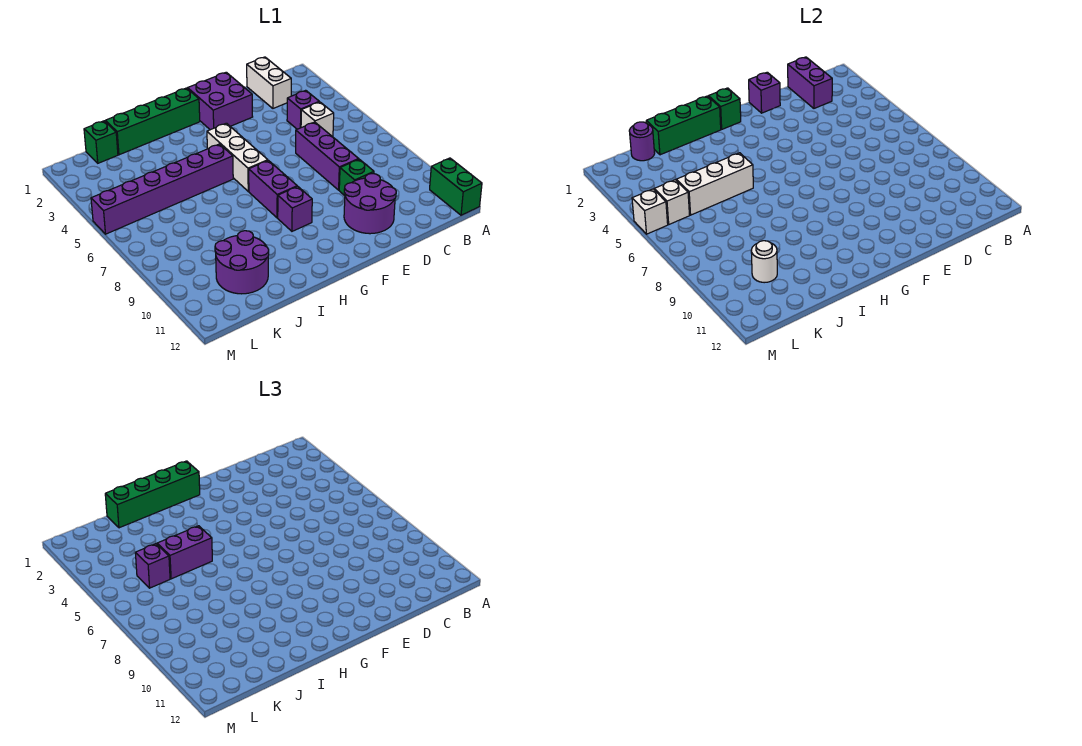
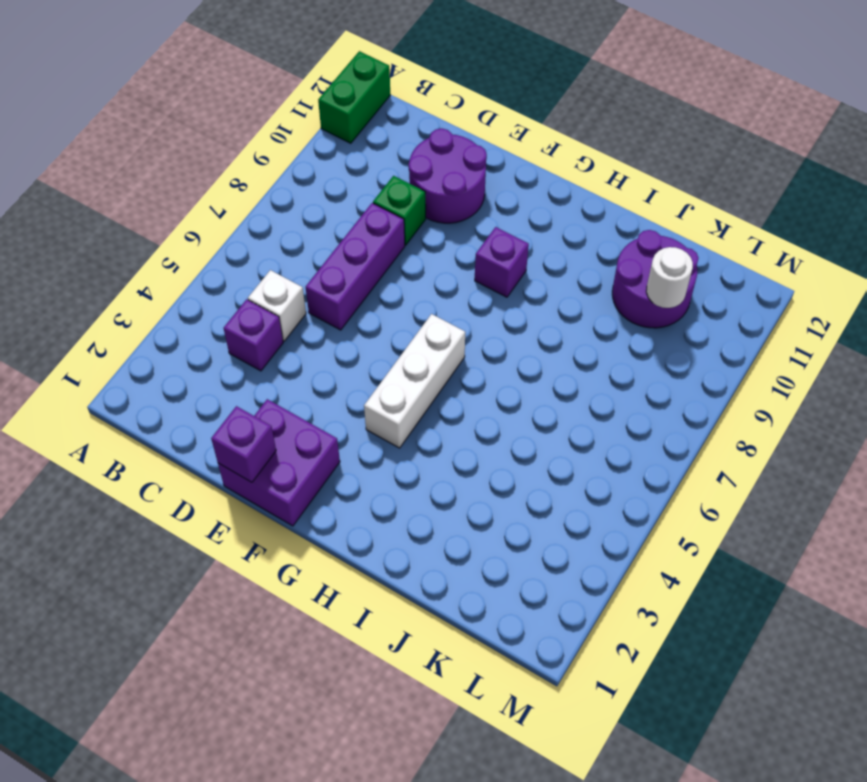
none -> white brick C1:C2 level 1
none -> green brick G1:J1 level 1
none -> purple brick G7:G8 level 1

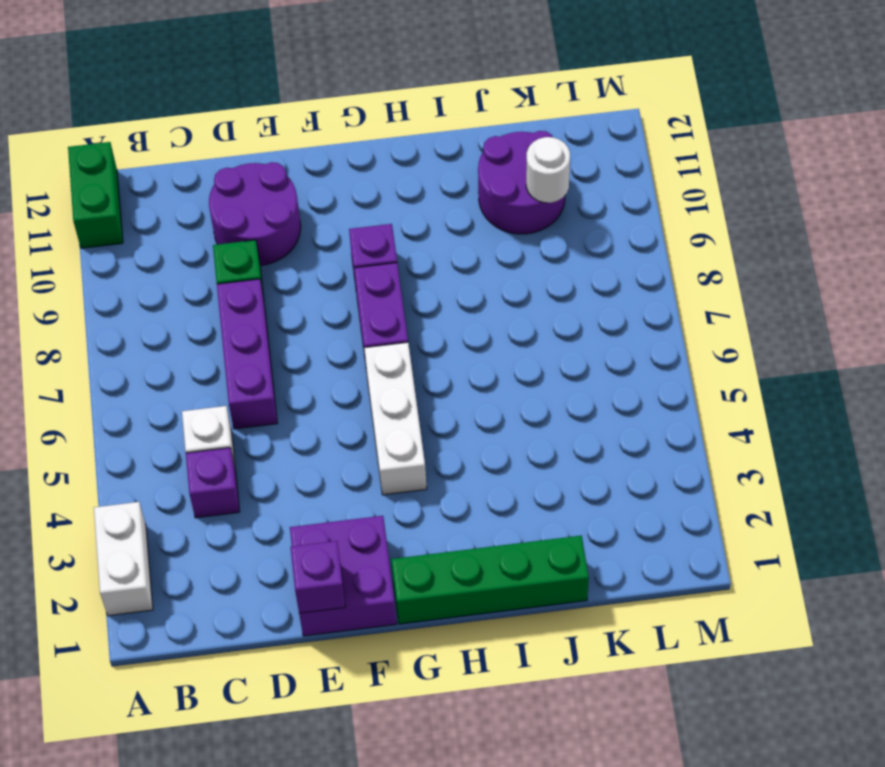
white brick A2:A3 level 1 -> white brick C1:C2 level 1
none -> purple brick H5:M5 level 1
none -> green brick K1 level 1
none -> purple brick C1:C2 level 2

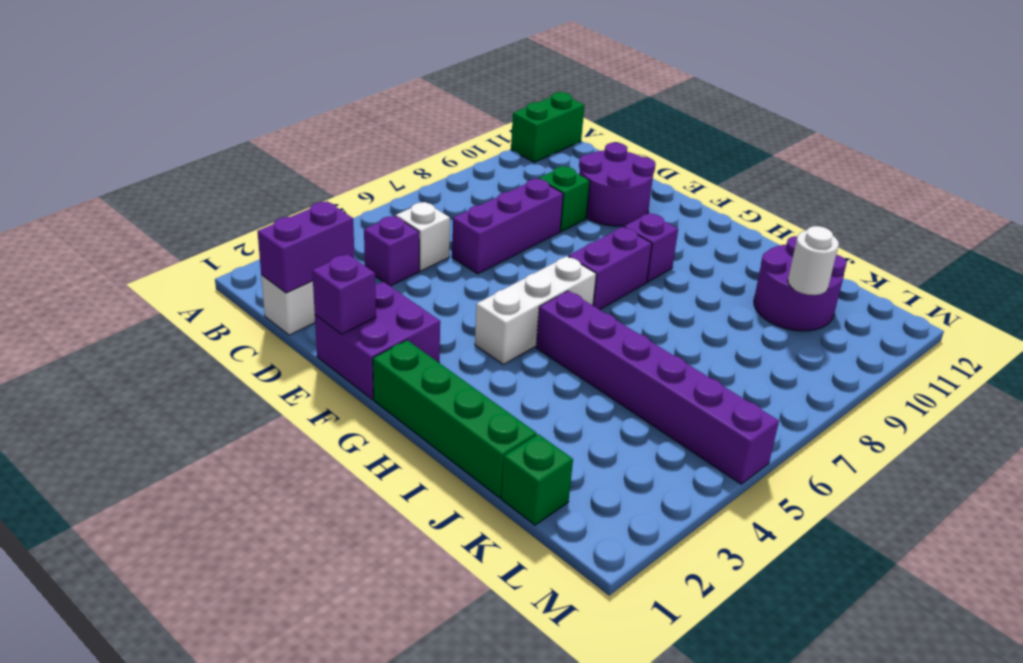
none -> green brick G1 level 2
none -> green brick H1:J1 level 2
none -> white brick I5:K5 level 2

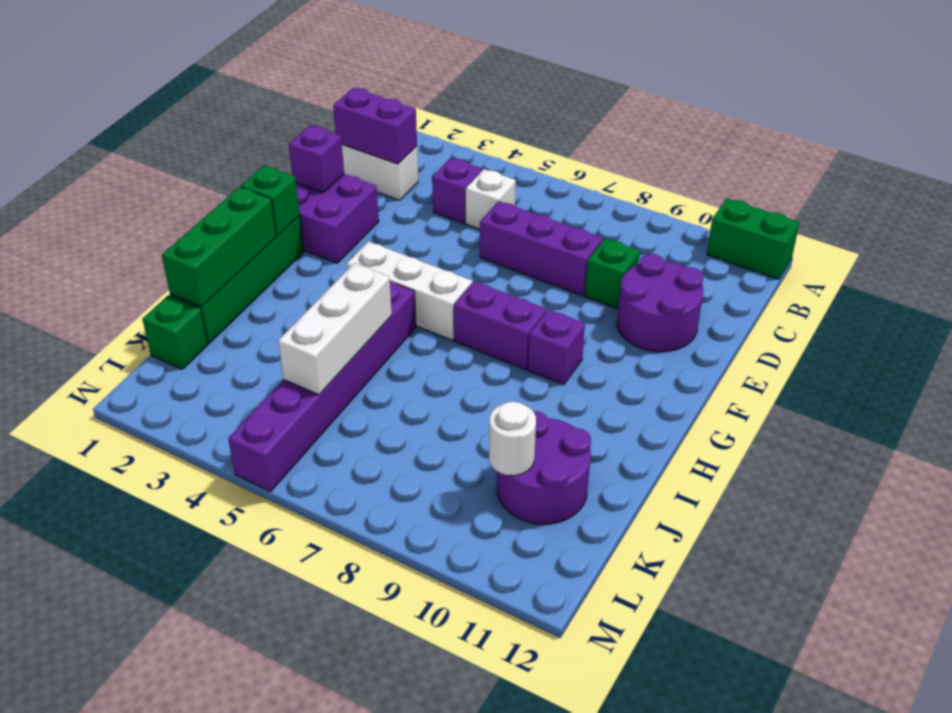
none -> purple round brick K1 level 2
none -> white brick L5 level 2
none -> white brick M5 level 2

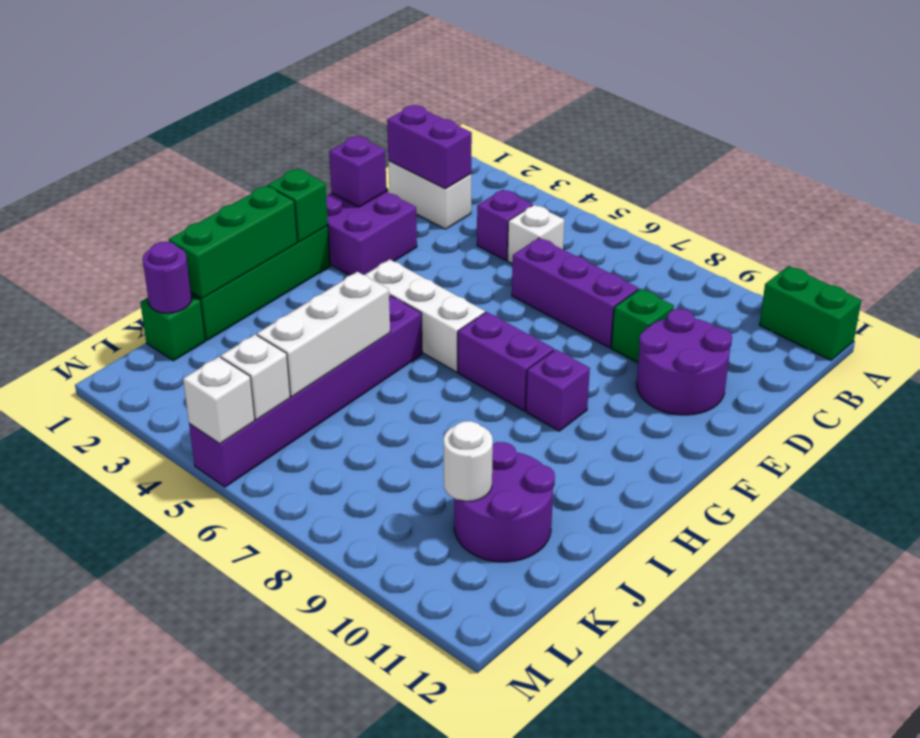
none -> green brick G1:J1 level 3
none -> purple brick I5:J5 level 3
none -> purple brick K5 level 3

